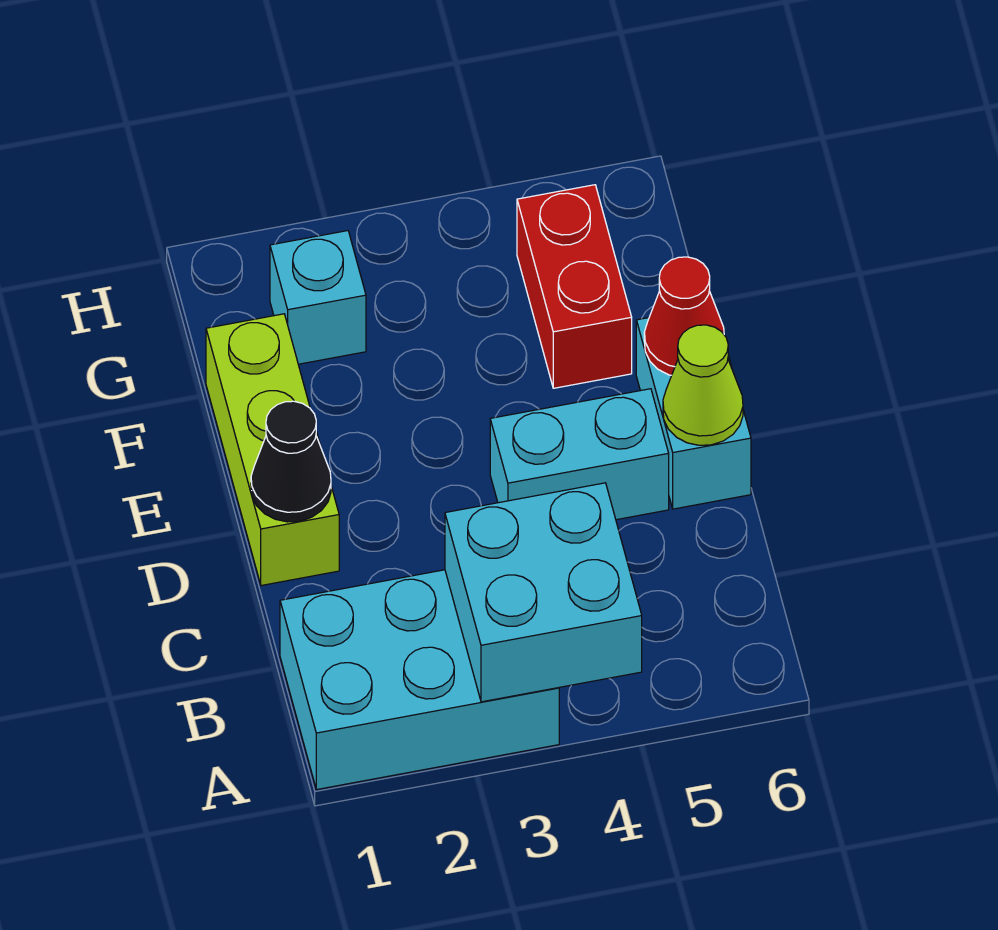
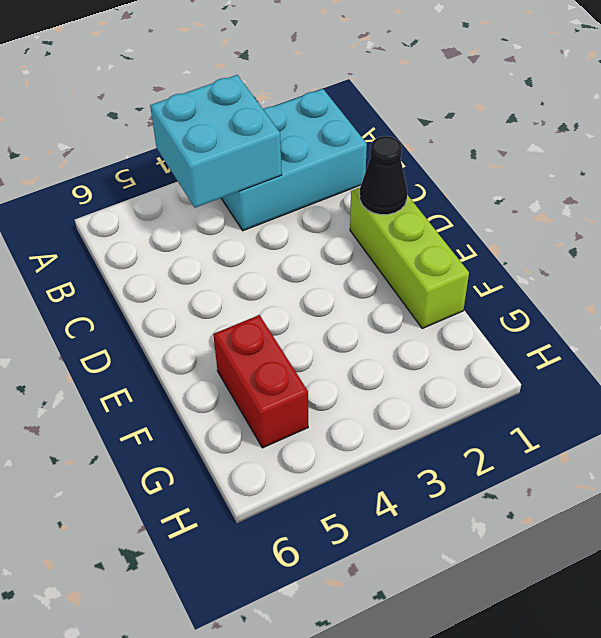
none -> cyan brick D4:D5 level 1
none -> cyan brick D6:E6 level 1

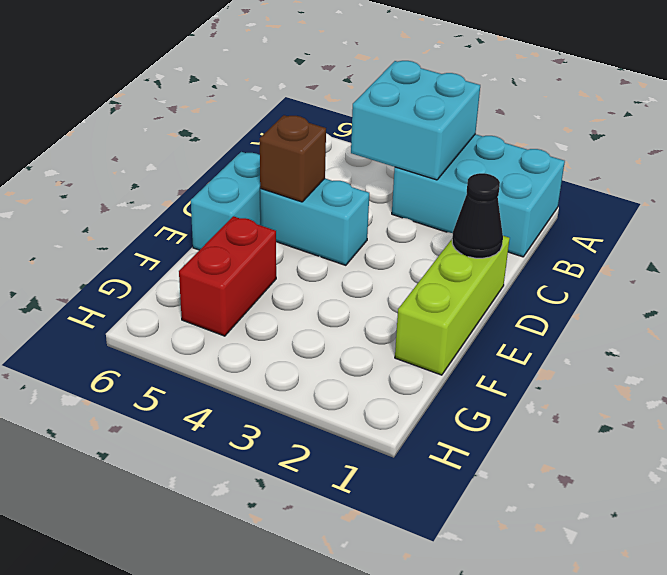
brown brick D5 level 2 -> none
none -> cyan brick G2 level 1
none -> lime cone D6 level 2

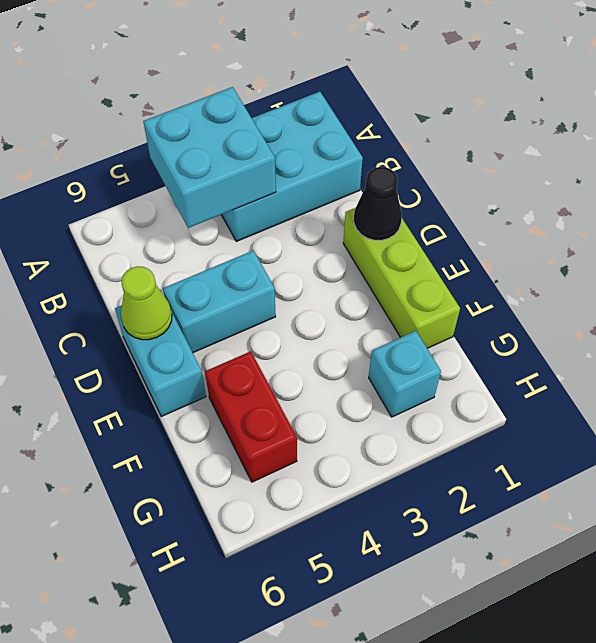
none -> red cone E6 level 2

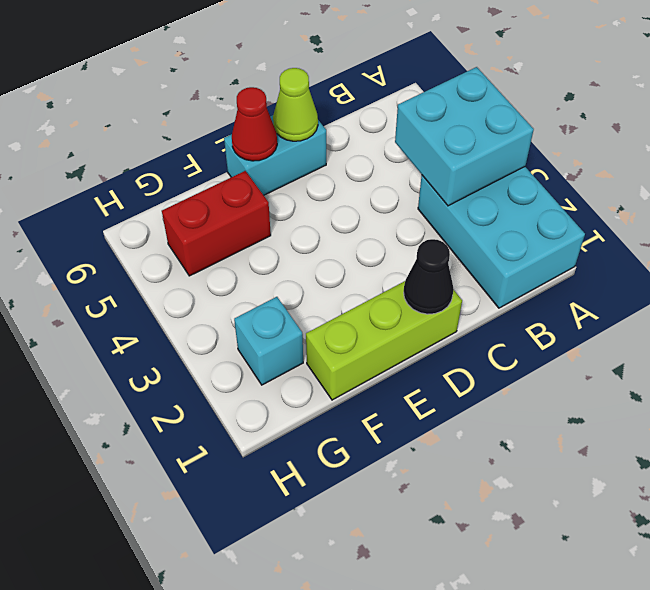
none -> cyan brick D4:D5 level 1

